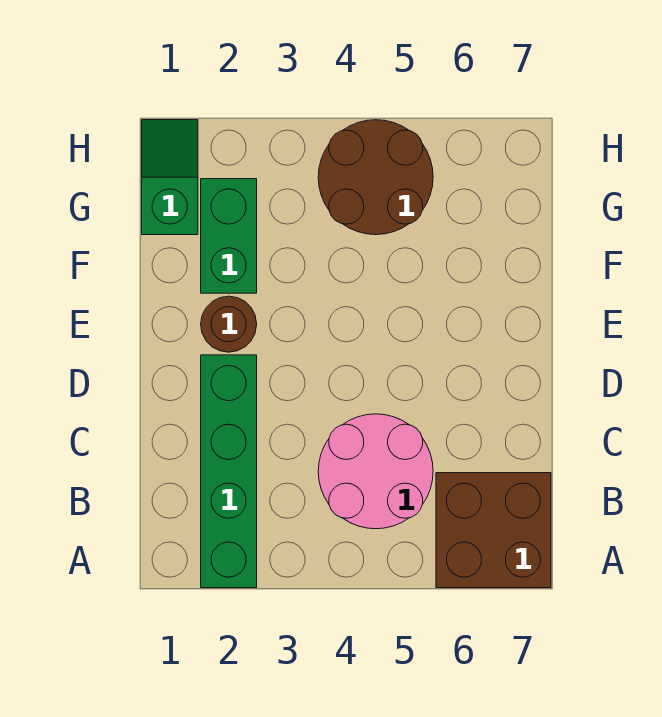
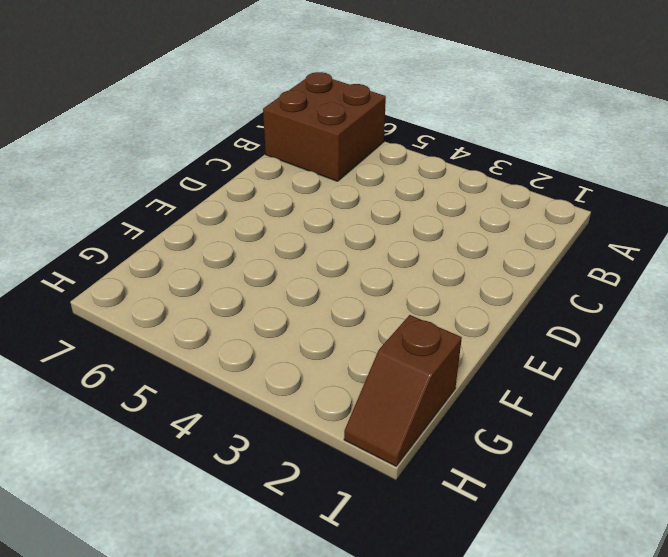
brown slope G1:H1 level 1 top G -> green slope G1:H1 level 1 top G
none -> green brick A2:D2 level 1
none -> pink round brick B4:C5 level 1

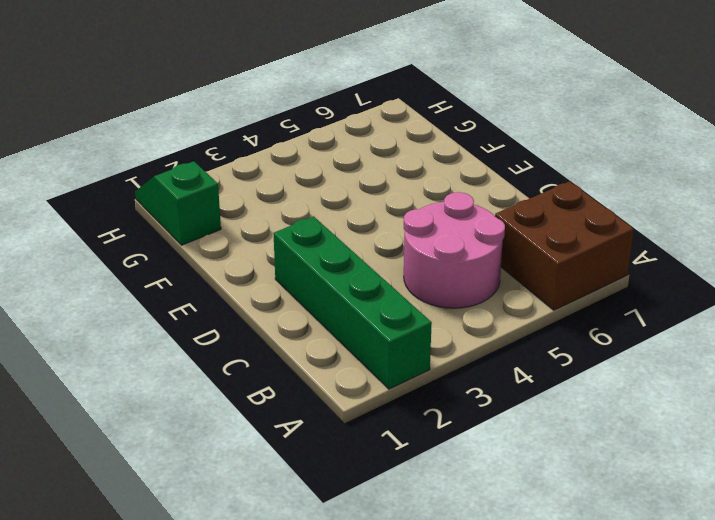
none -> brown round brick E2 level 1
none -> green brick F2:G2 level 1

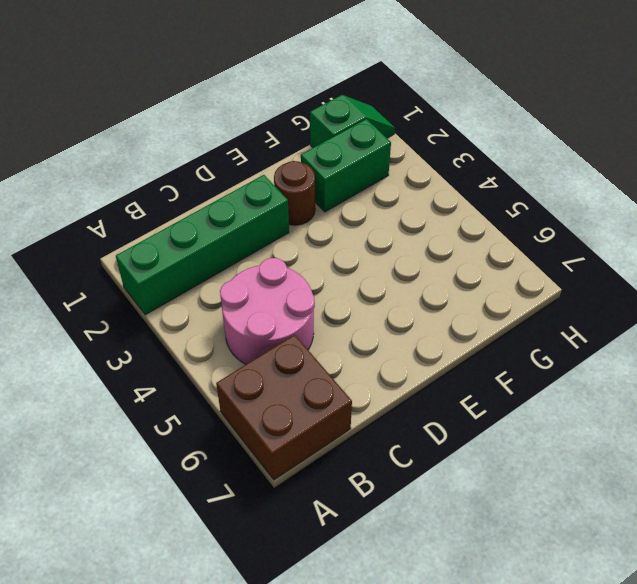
none -> brown round brick G4:H5 level 1

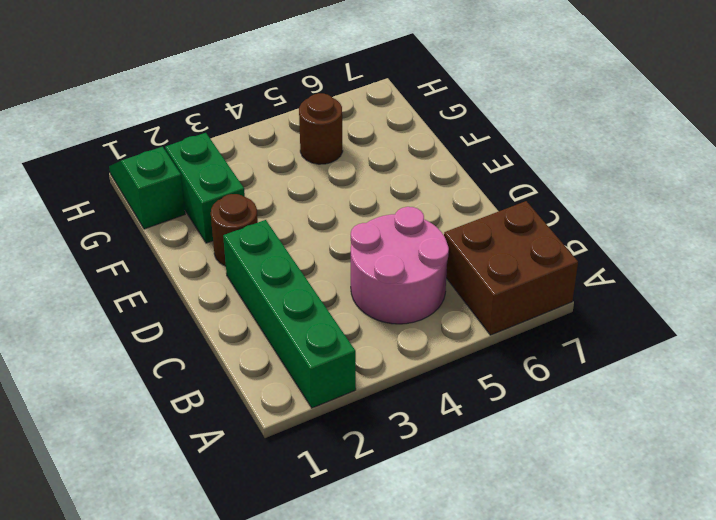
brown round brick G5 level 1 -> brown round brick G4:H5 level 1

